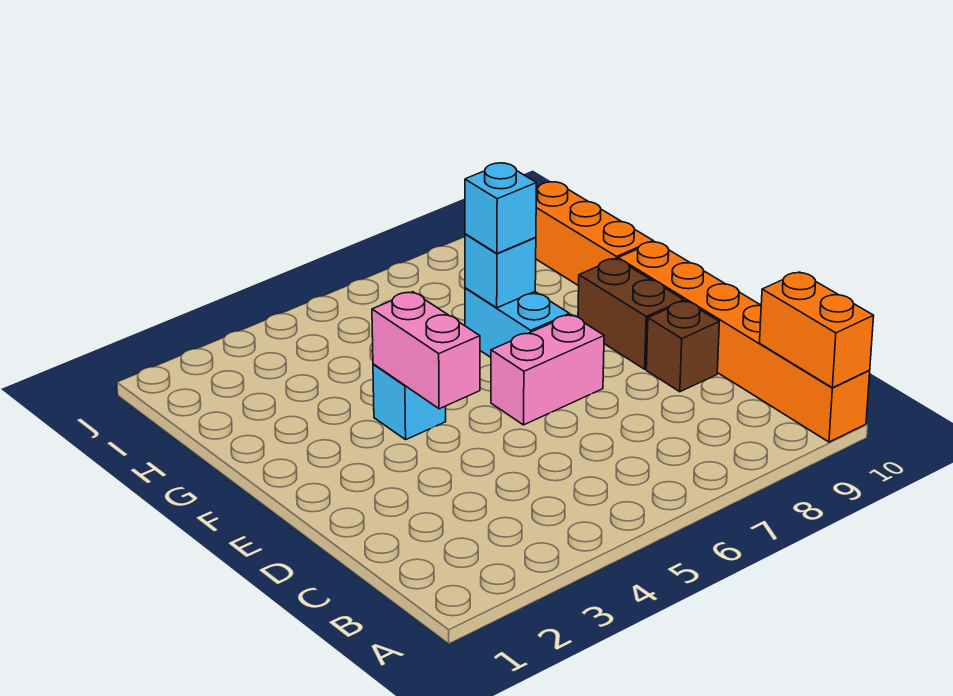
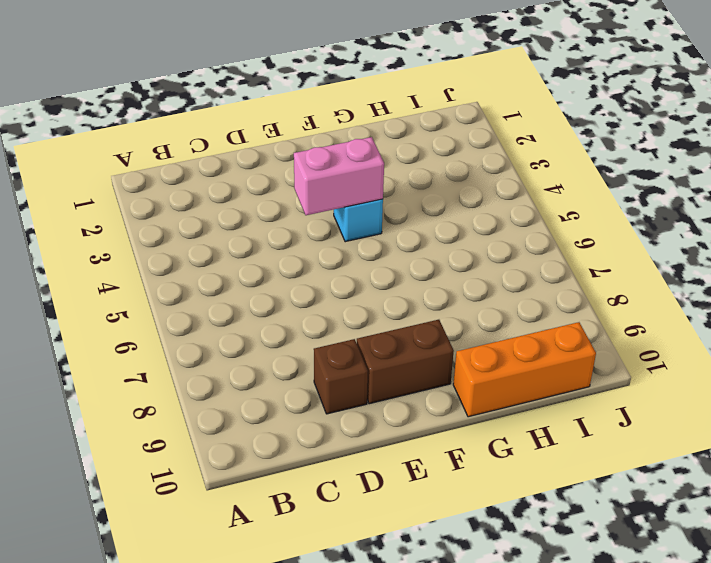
none -> orange brick A10:F10 level 1
none -> pink brick E6:E7 level 1

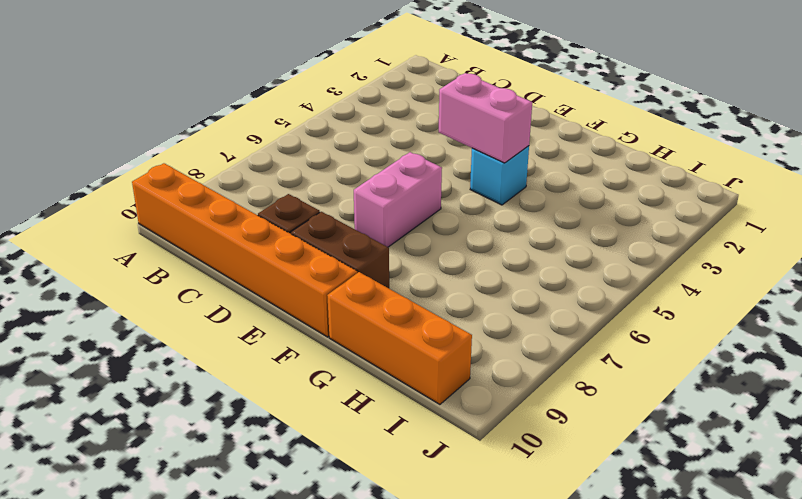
none -> cyan brick F7:G7 level 1
none -> orange brick A10:B10 level 2

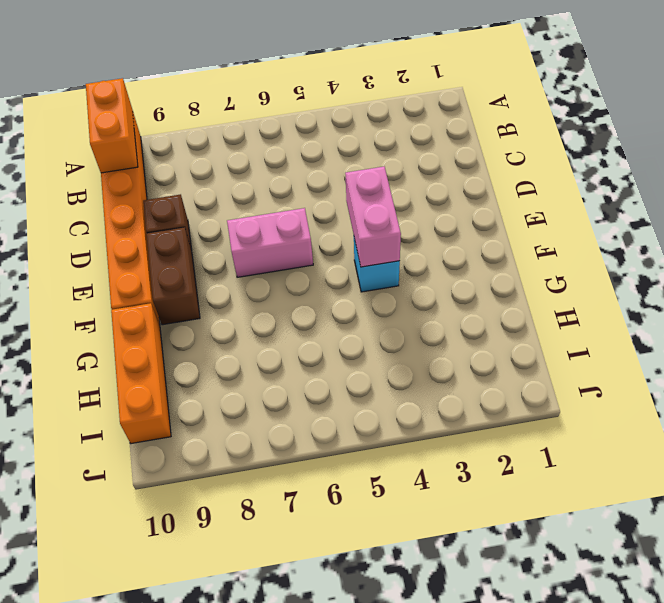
none -> cyan brick F7:G7 level 1
none -> cyan brick G7 level 2

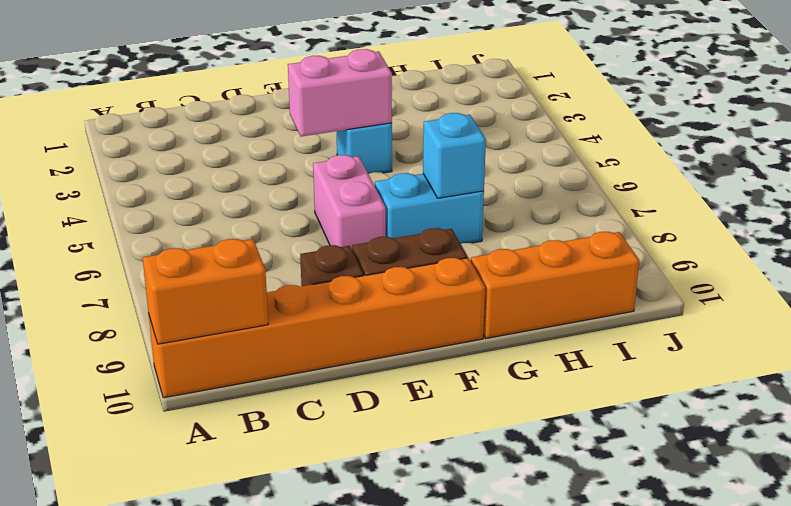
none -> cyan brick G7 level 3

